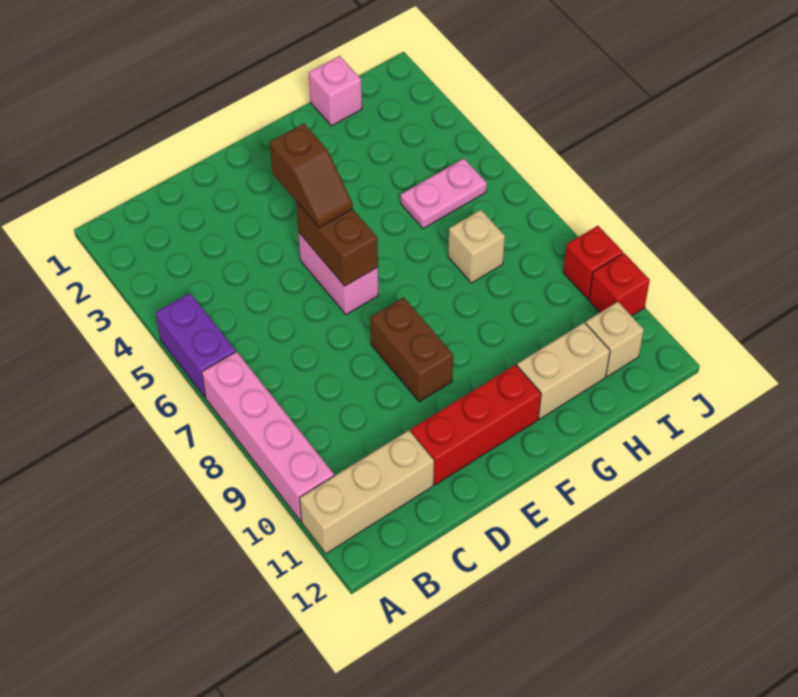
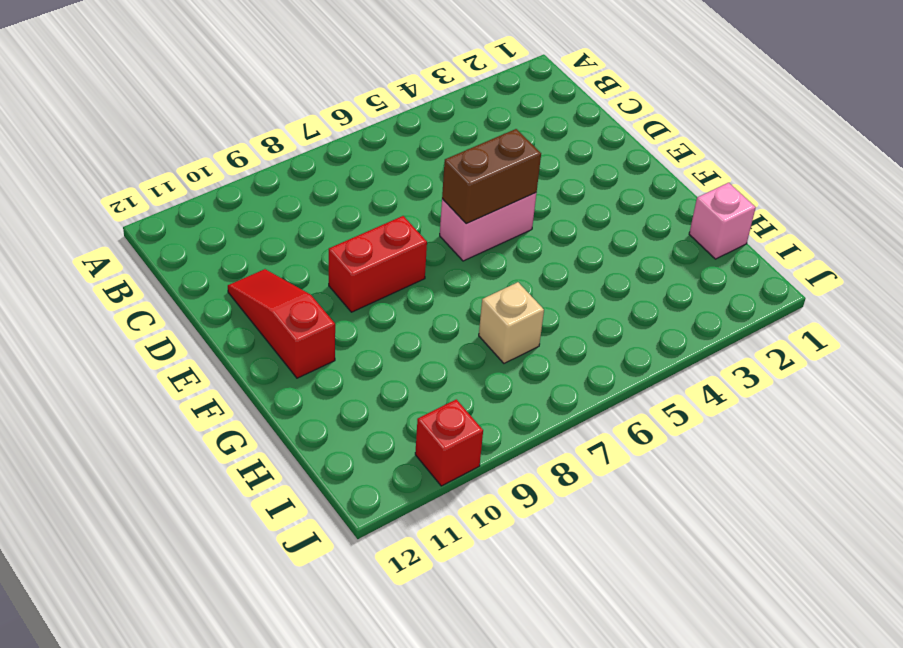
red slope D11:F11 level 1 top F -> red brick D11:F11 level 1
red brick E8:E9 level 1 -> brown brick E8:E9 level 1
none -> purple brick A5:A6 level 1
none -> pink brick A7:A10 level 1
none -> tan brick A11:C11 level 1

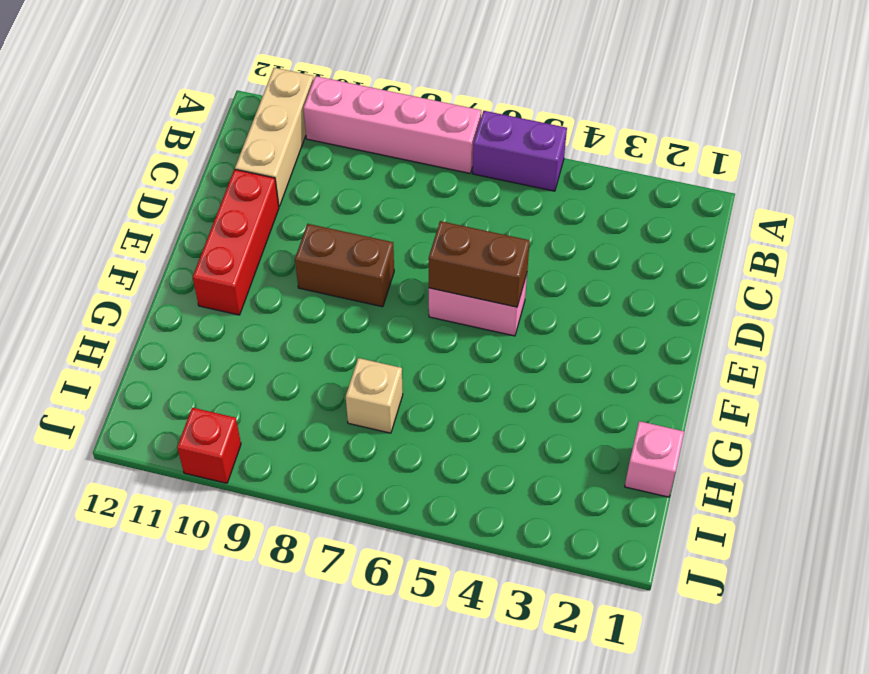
none -> tan brick G11:H11 level 1
none -> pink plate H5:I5 level 1
none -> tan brick I11 level 1

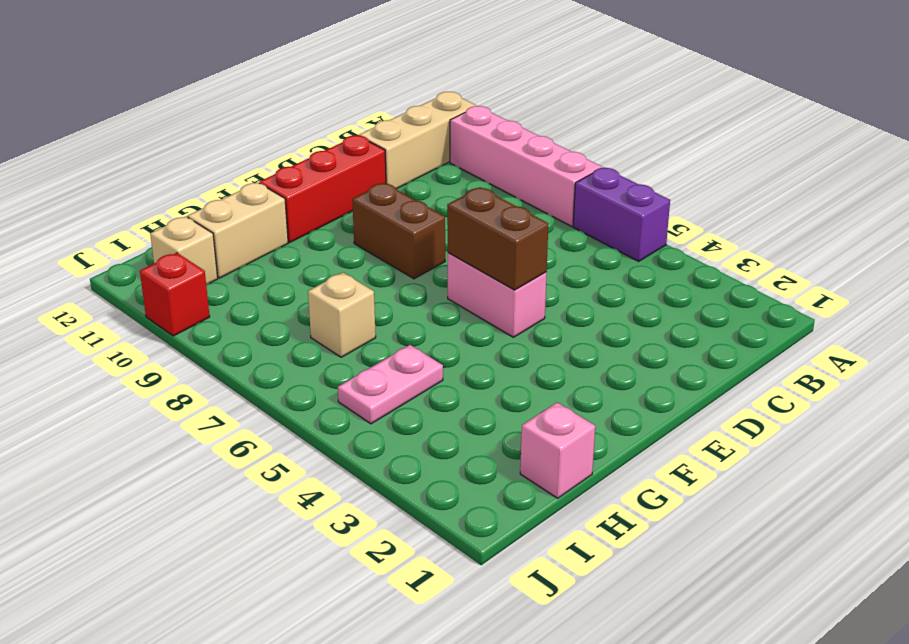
none -> red brick J9 level 1
none -> brown slope E4:E5 level 3 top 4

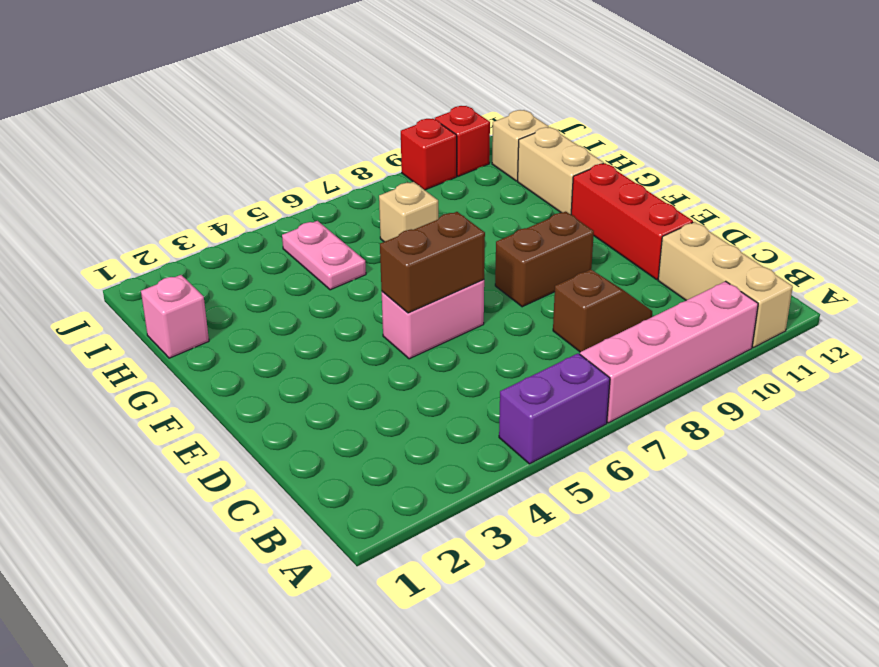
brown slope C8:C9 level 1 top 8 -> brown slope E4:E5 level 3 top 4

